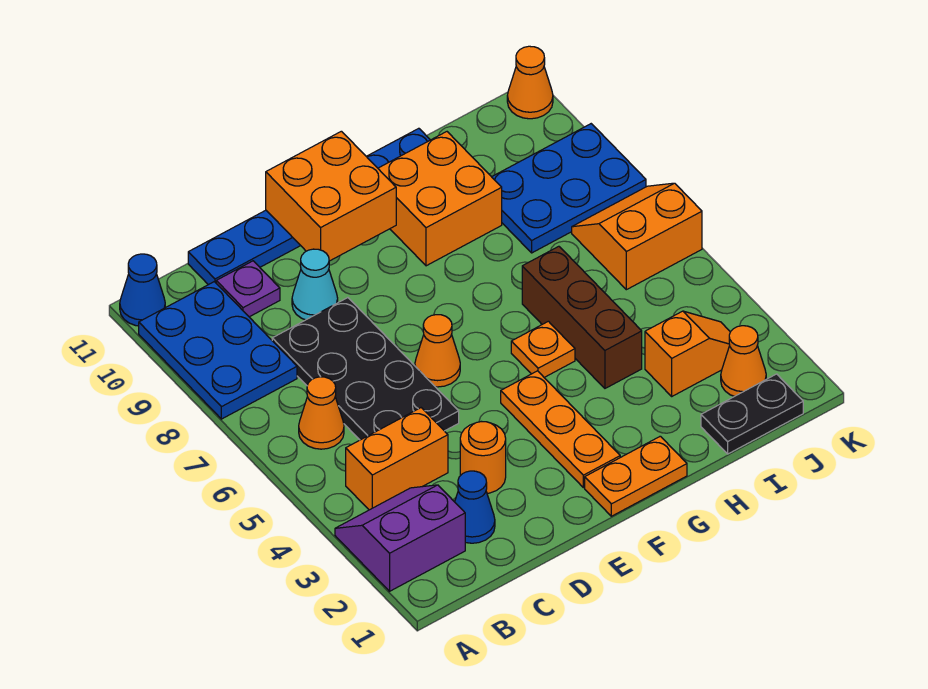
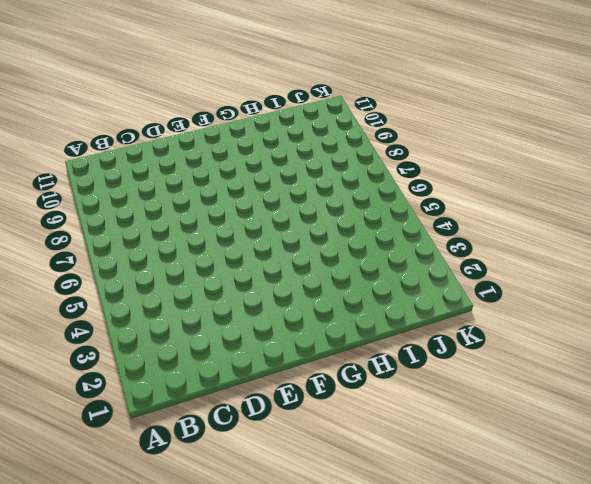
none -> purple slope A2:B3 level 1 top 2
none -> blue plate A8:B10 level 1
none -> blue cone A11 level 1

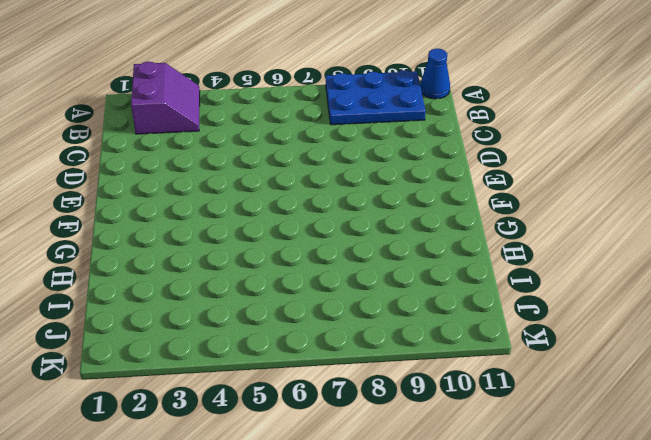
none -> orange brick B4:C4 level 1
none -> orange cone B6 level 1
none -> blue cone C2 level 1

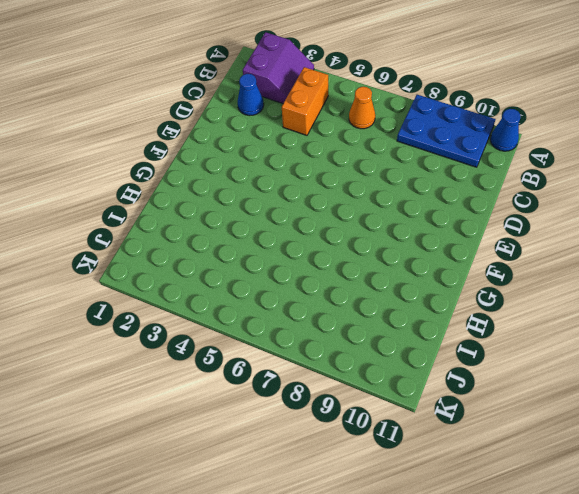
none -> black plate C5:D8 level 1
none -> purple plate C10 level 1
none -> blue plate C11:H11 level 1

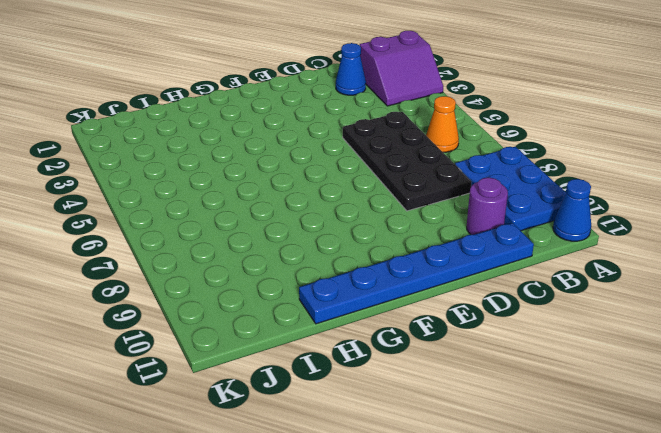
purple round brick C10 level 1 -> purple plate C10 level 1
none -> orange brick B4:C4 level 1
none -> orange round brick D3 level 1
none -> cyan cone D9 level 1

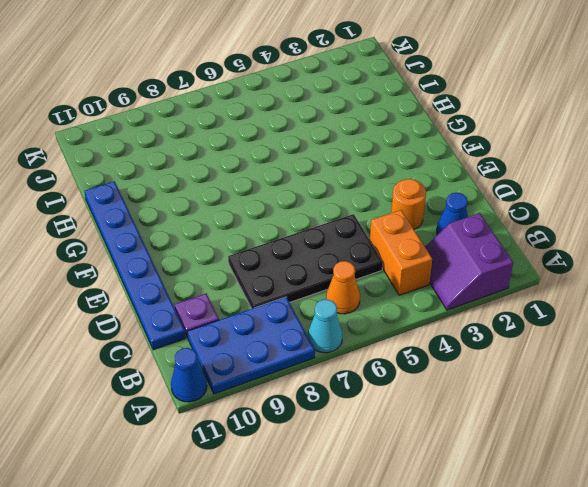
cyan cone A7 level 1 -> cyan cone D9 level 1
none -> orange cone E6 level 1
none -> orange plate F1:G1 level 1
none -> orange plate F2:F4 level 1

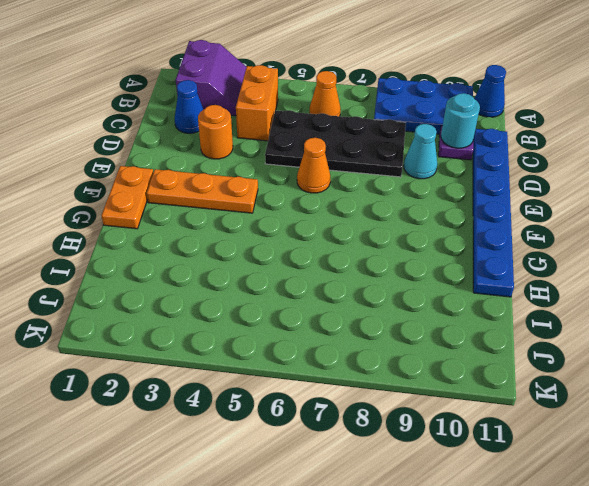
cyan round brick C10 level 2 -> none
none -> orange plate G5 level 1
none -> orange brick G9:H10 level 1
none -> brown brick H4:H6 level 1

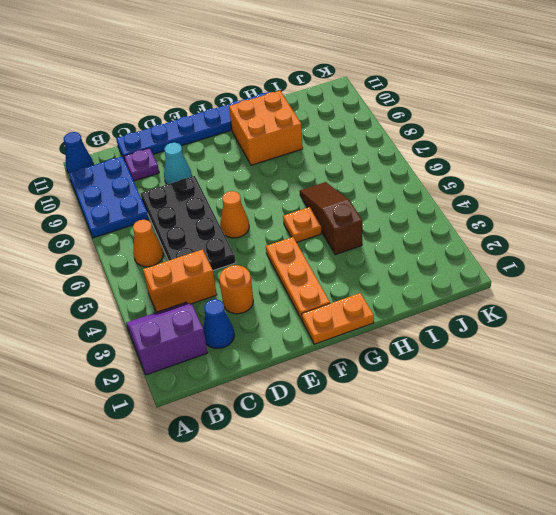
brown slope H4:H6 level 1 top 4 -> brown brick H4:H6 level 1
none -> black plate I1:J1 level 1
none -> orange slope I3:J3 level 1 top I
none -> blue plate I8:K9 level 1

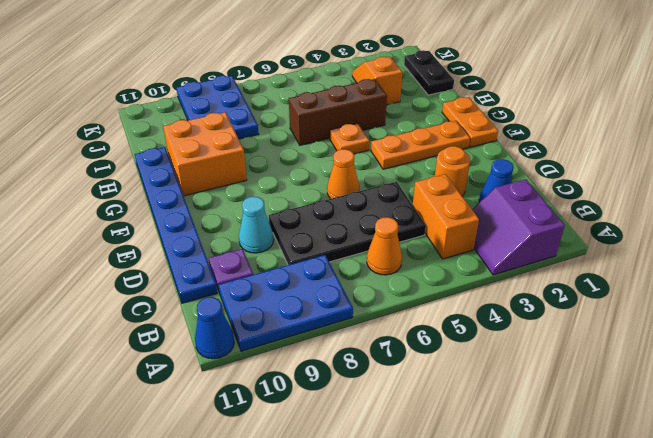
none -> orange cone J2 level 1
none -> orange slope J6:K7 level 1 top 6
none -> orange cone K11 level 1

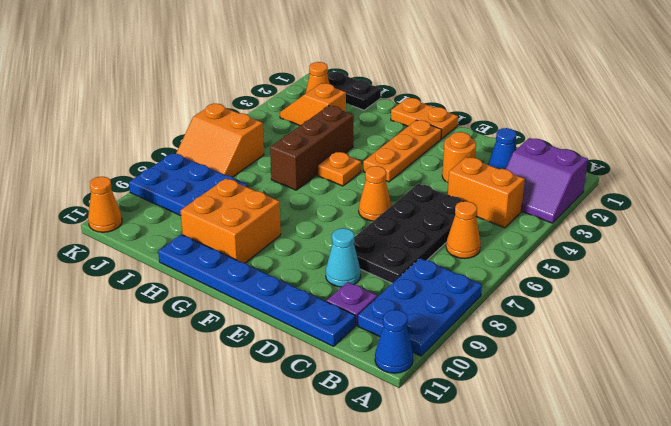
none -> orange brick E10:F11 level 2

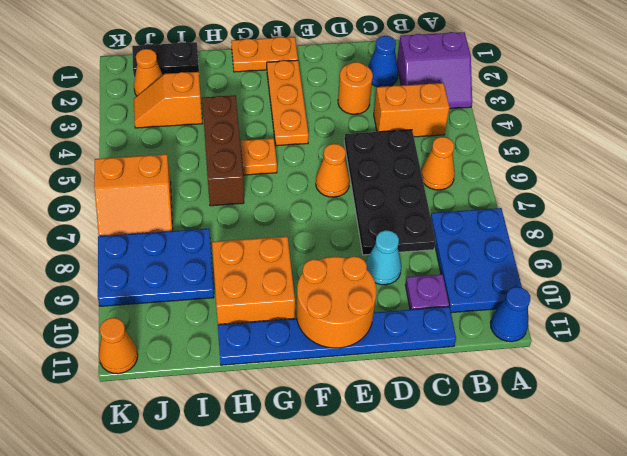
orange round brick E10:F11 level 2 -> orange brick E10:F11 level 2

